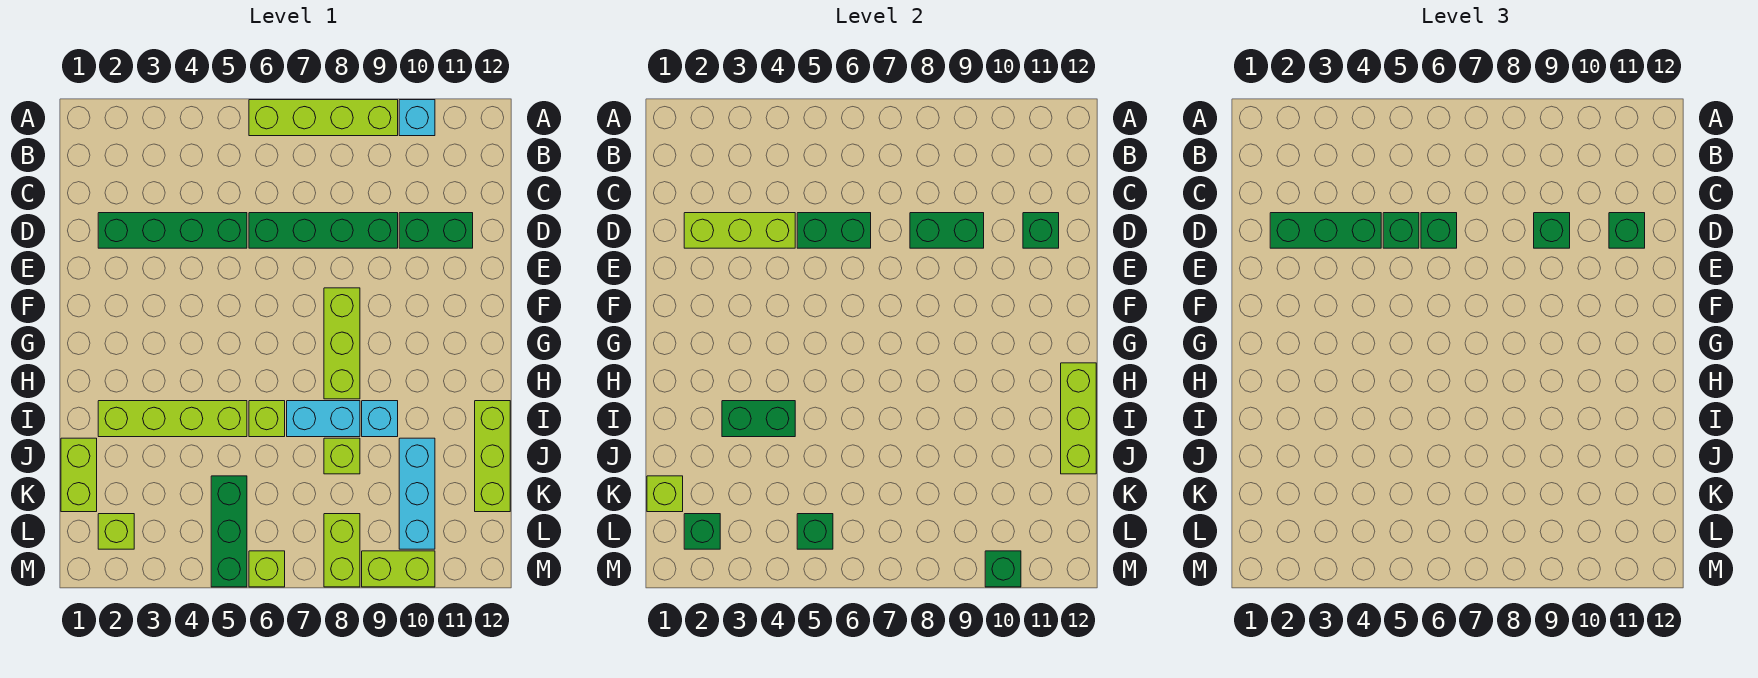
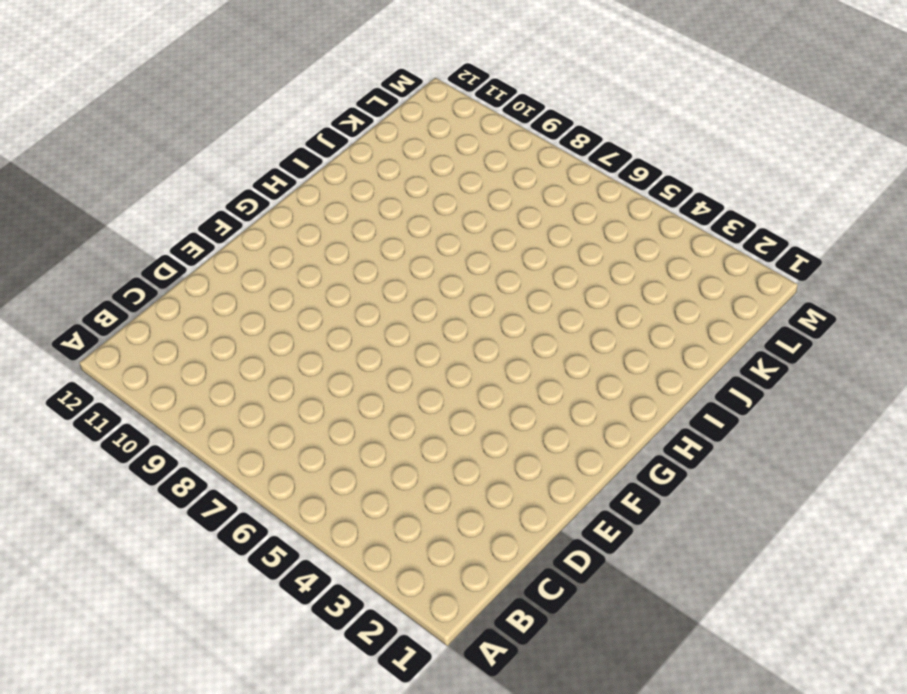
none -> lime brick A6:A9 level 1
none -> cyan brick A10 level 1
none -> green brick D2:D5 level 1
none -> green brick D6:D9 level 1

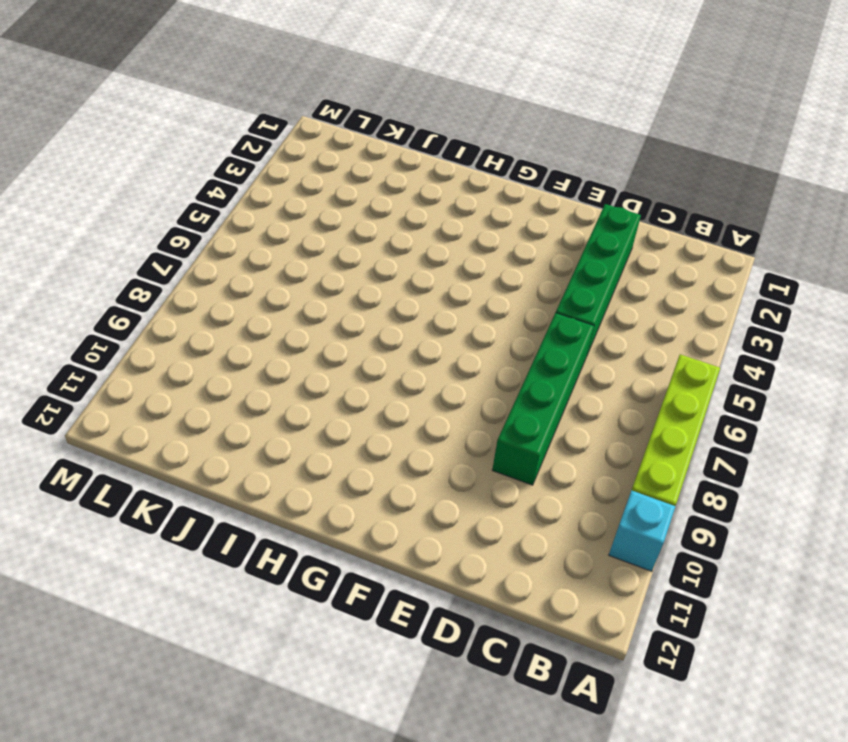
none -> green brick D10:D11 level 1
none -> lime brick F8:H8 level 1
none -> lime brick I2:I5 level 1
none -> lime brick I6 level 1

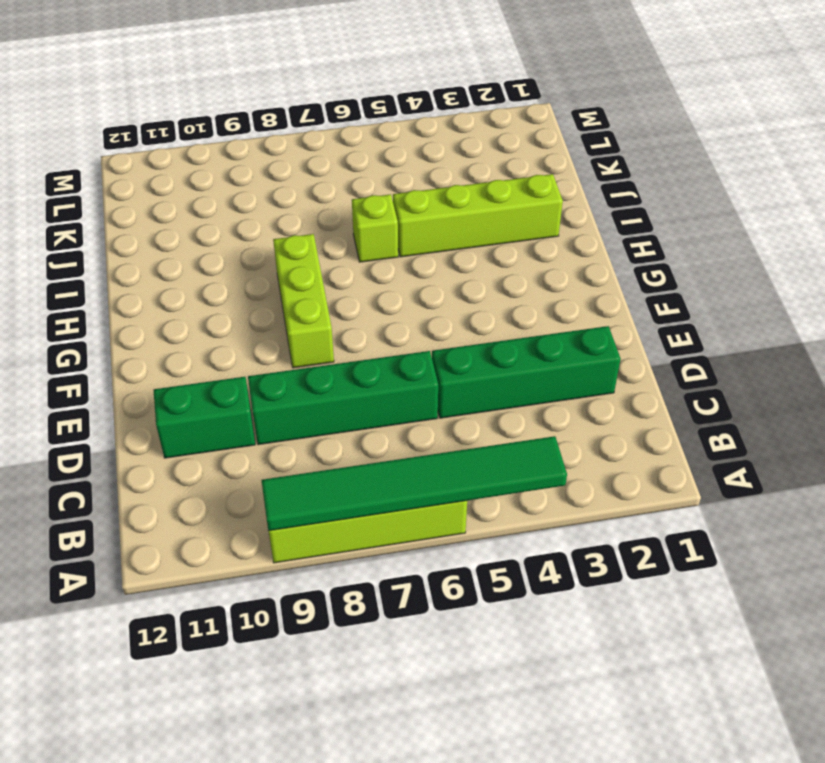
green tile A4:A9 level 2 -> none
none -> cyan brick A10 level 1
none -> cyan brick I7:I8 level 1
none -> cyan brick I9 level 1
none -> lime brick I12:K12 level 1

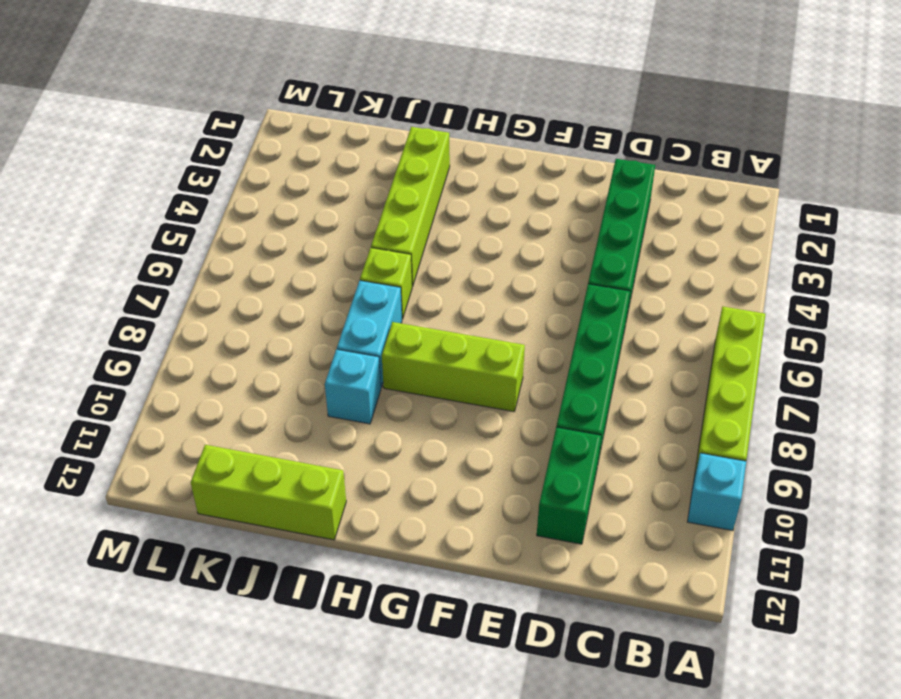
none -> lime brick J1:K1 level 1
none -> lime brick J8 level 1
none -> cyan brick J10:L10 level 1
none -> green brick K5:M5 level 1

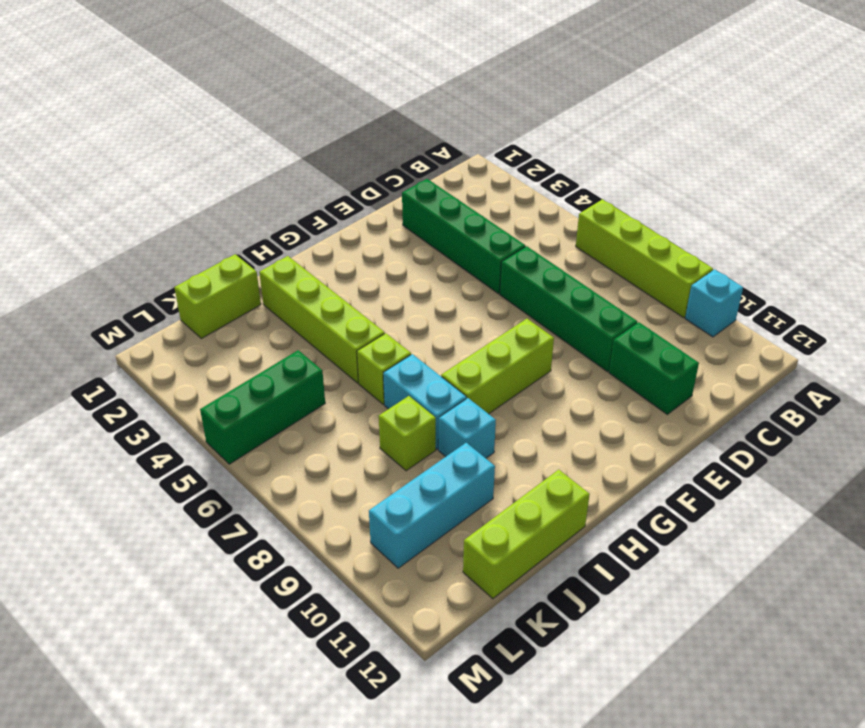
none -> lime brick L2 level 1
none -> lime brick L8:M8 level 1
none -> lime brick M6 level 1
none -> lime brick M9:M10 level 1

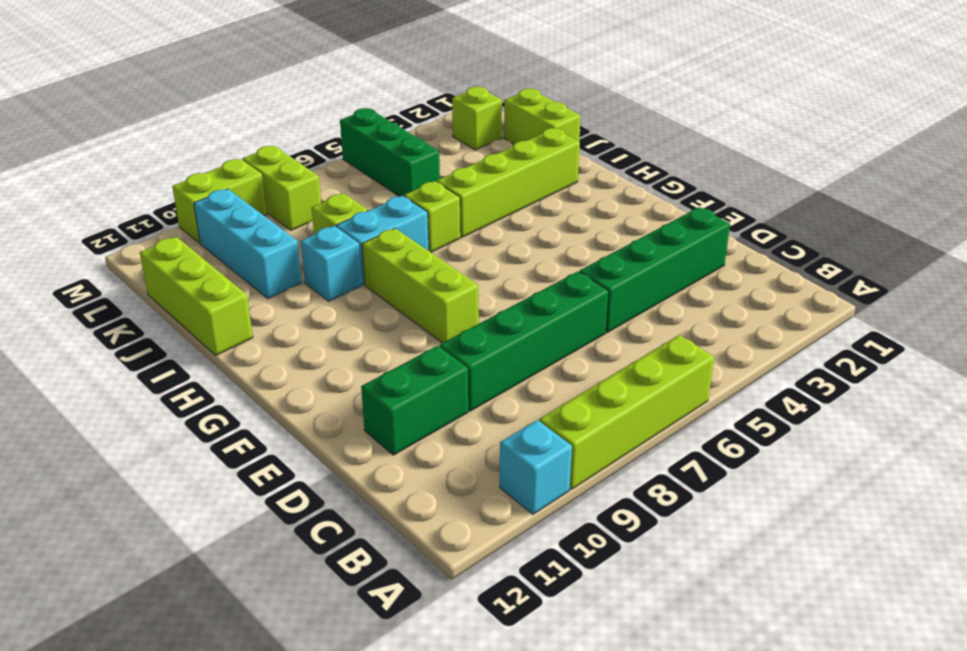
none -> lime brick M6 level 1
none -> lime brick D2:D4 level 2
none -> green brick D5:D6 level 2
none -> green brick D8:D9 level 2

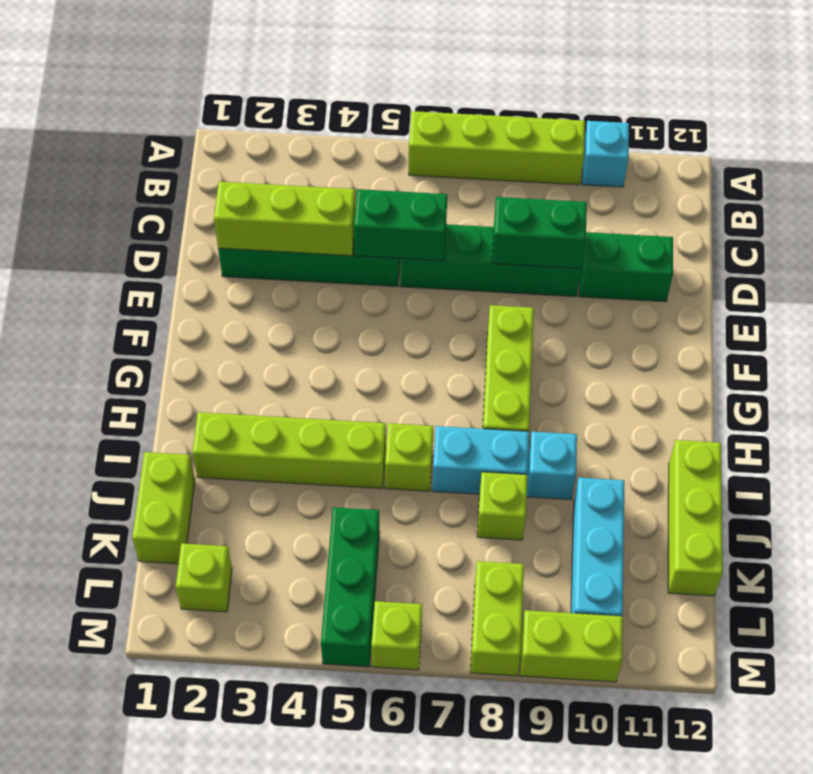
none -> green brick D11 level 2
none -> lime brick H12:J12 level 2
none -> green brick I3:I4 level 2
none -> lime brick K1 level 2

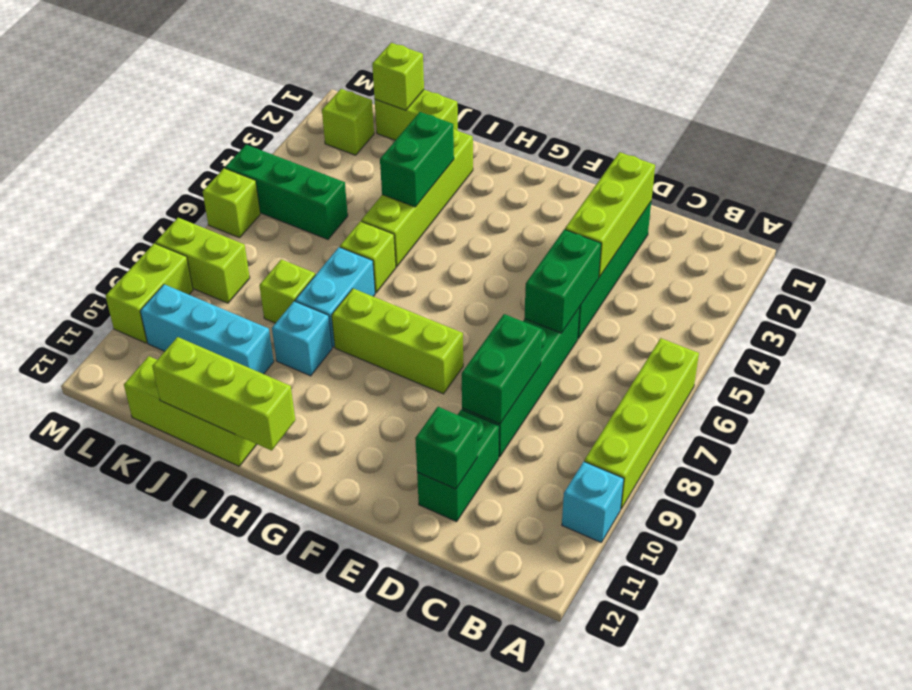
none -> green brick L2 level 2
none -> green brick L5 level 2
none -> green brick M10 level 2
none -> green brick D2:D4 level 3

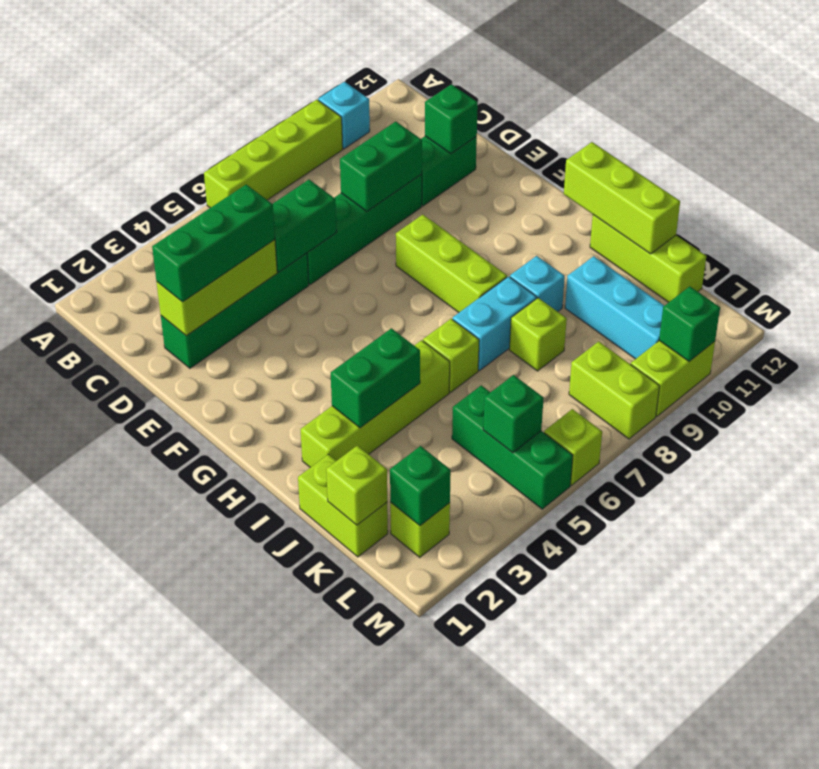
none -> green brick D5 level 3
none -> green brick D6 level 3
none -> green brick D9 level 3
none -> green brick D11 level 3

